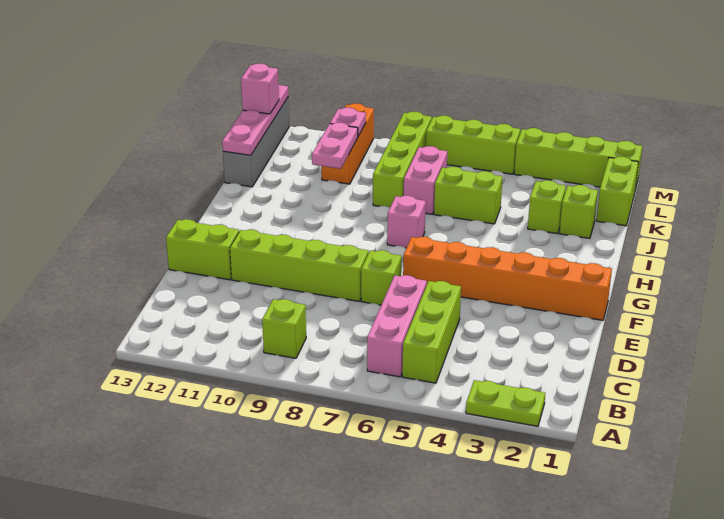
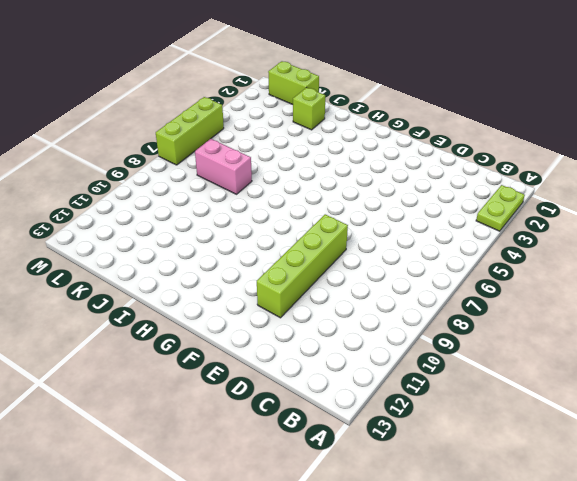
none -> lime brick B5:D5 level 1
none -> pink brick B6:D6 level 1
none -> lime brick B9 level 1

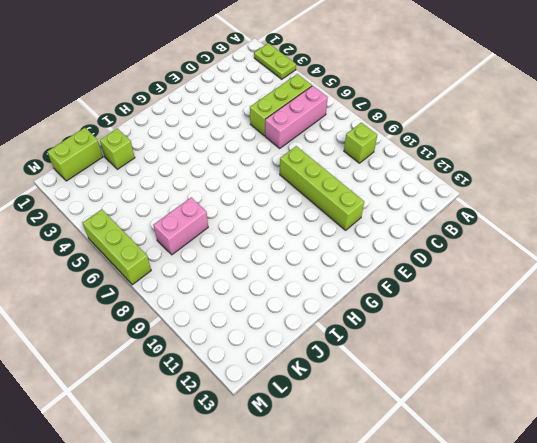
none -> lime brick E7 level 1
none -> lime brick E12:E13 level 1
none -> orange brick F1:F6 level 1

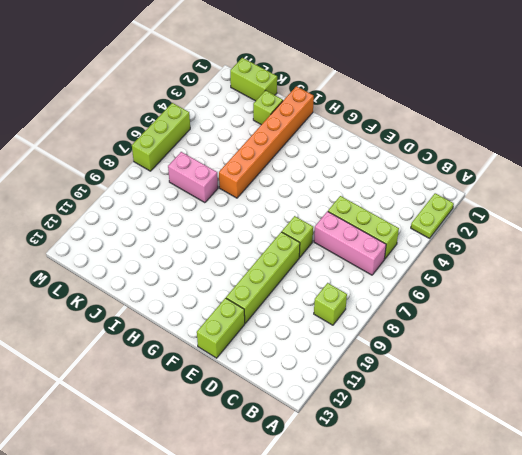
orange brick I1:I6 level 1 -> orange brick F1:F6 level 1
none -> pink brick H7 level 1
none -> lime brick J3 level 1
none -> lime brick J5:J6 level 1

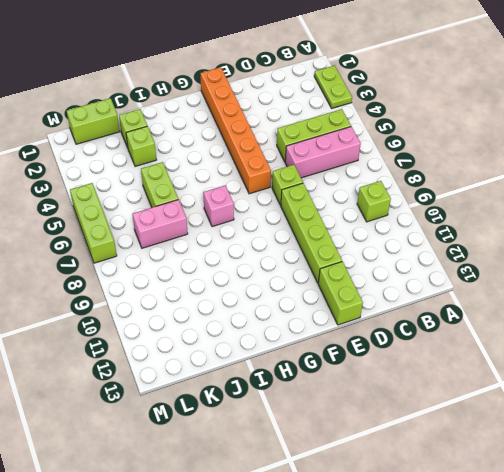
none -> lime brick J8:M8 level 1
none -> grey brick J13:M13 level 1
none -> orange brick K10:M10 level 1

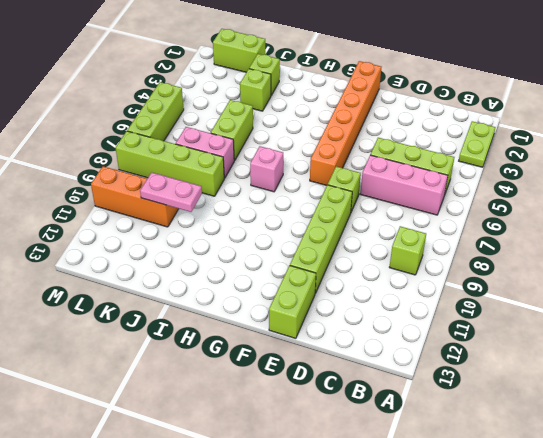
none -> grey brick J13:M13 level 1
none -> lime brick M1:M4 level 1
none -> pink plate J13:M13 level 2

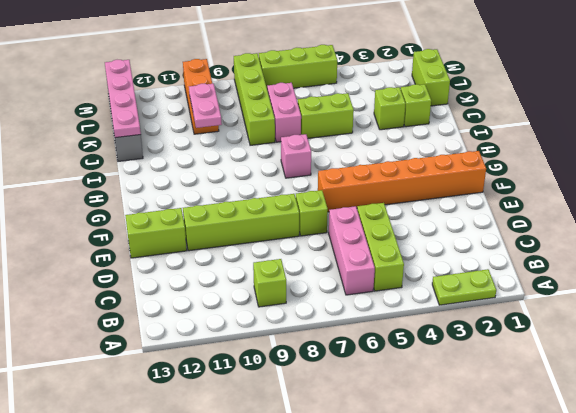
none -> lime brick M1:M4 level 1
none -> pink plate L10 level 2
none -> pink brick L13 level 3

